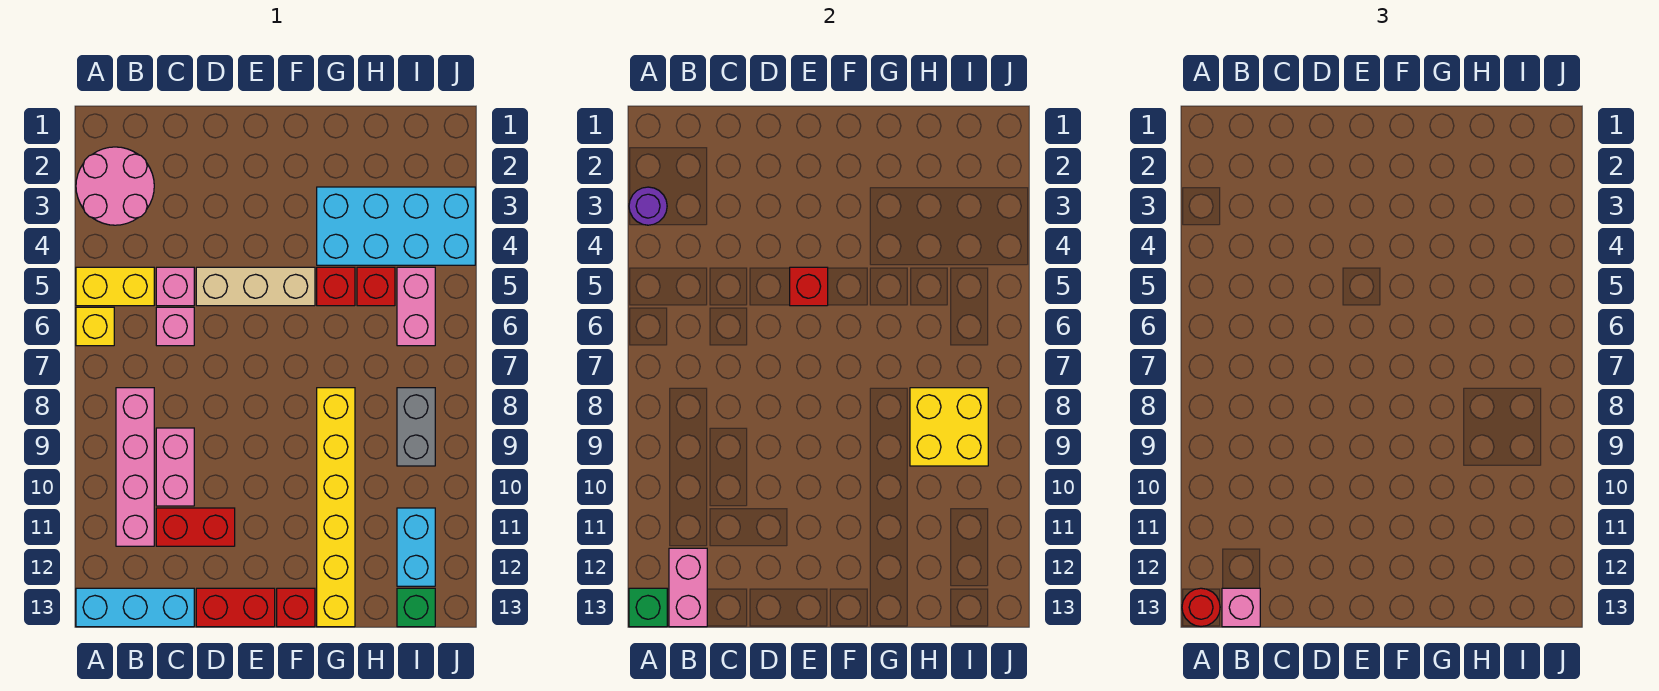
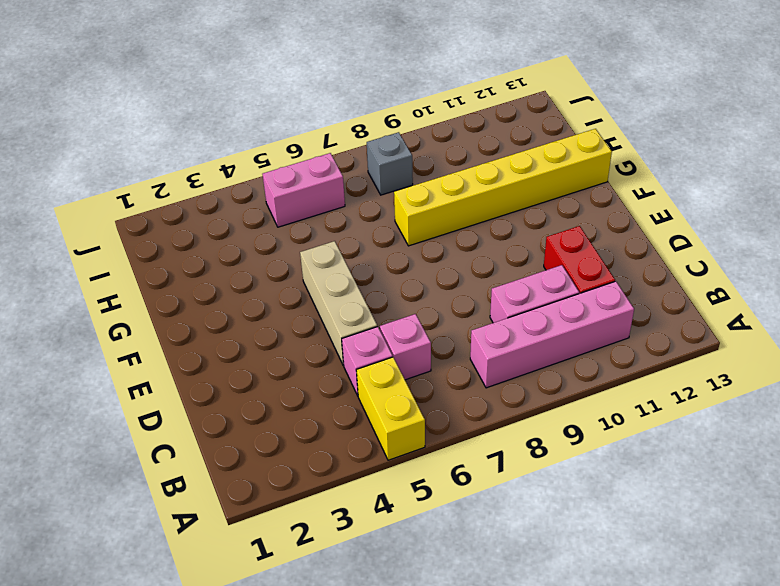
grey brick I8 level 1 -> grey brick I8:I9 level 1
none -> pink round brick A2:B3 level 1
none -> yellow brick A6 level 1
none -> cyan brick A13:C13 level 1

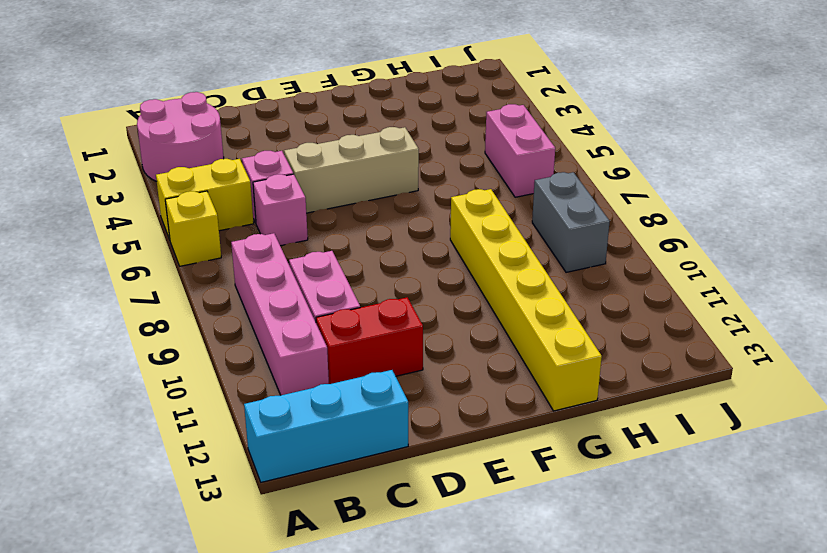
none -> red brick D13:E13 level 1
none -> red brick F13 level 1
none -> cyan brick G3:J4 level 1

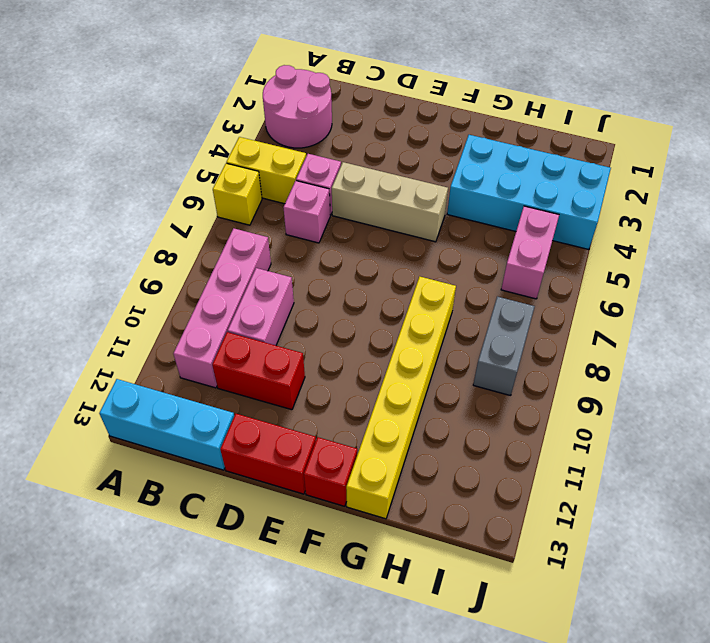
none -> red brick G5 level 1
none -> red brick H5 level 1
none -> cyan brick I11:I12 level 1

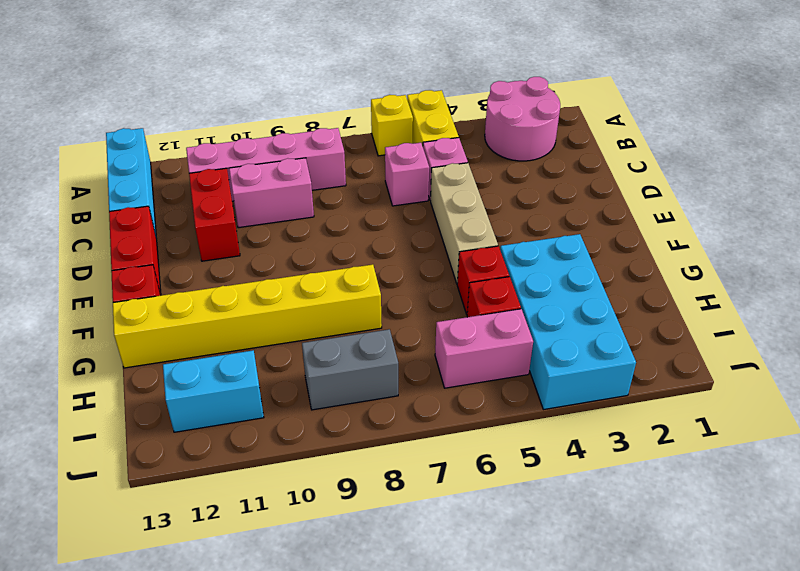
none -> green brick I13 level 1
none -> purple round brick A3 level 2
none -> green brick A13 level 2

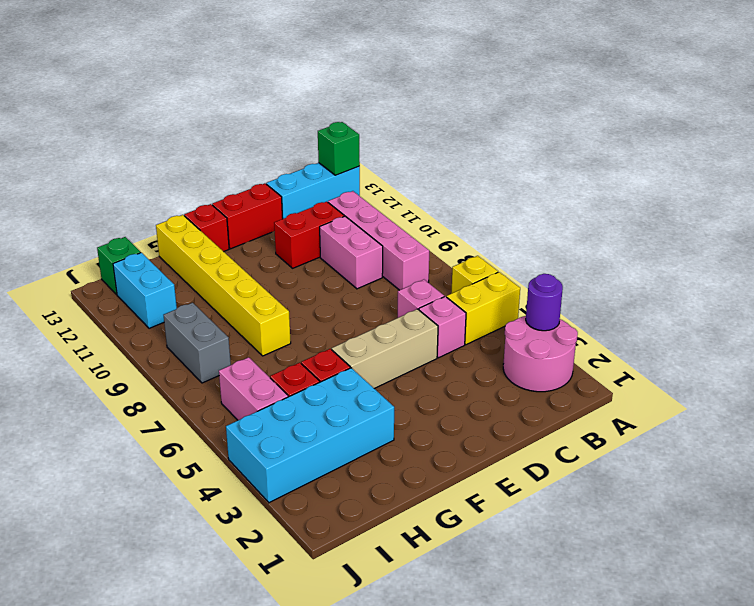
none -> pink brick B12:B13 level 2
none -> red brick E5 level 2
none -> yellow brick H8:I9 level 2

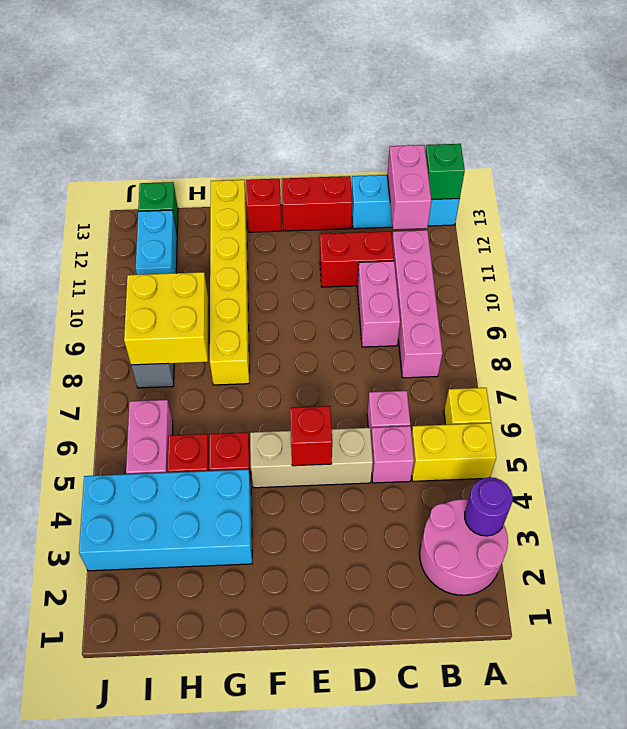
none -> red round brick A13 level 3
none -> pink brick B13 level 3

